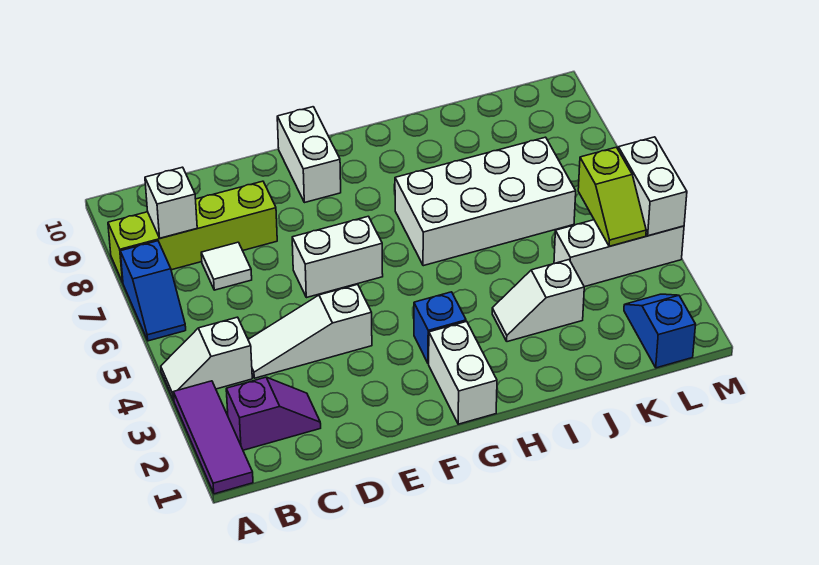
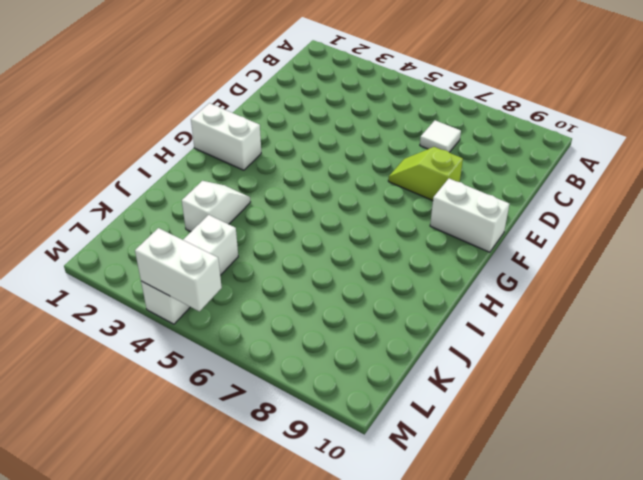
lime slope E7:E8 level 1 top 8 -> lime slope L4:L5 level 2 top 5
none -> purple tile A1:A3 level 1
none -> white slope A4:B4 level 1 top B
none -> blue slope A6:A7 level 1 top 7

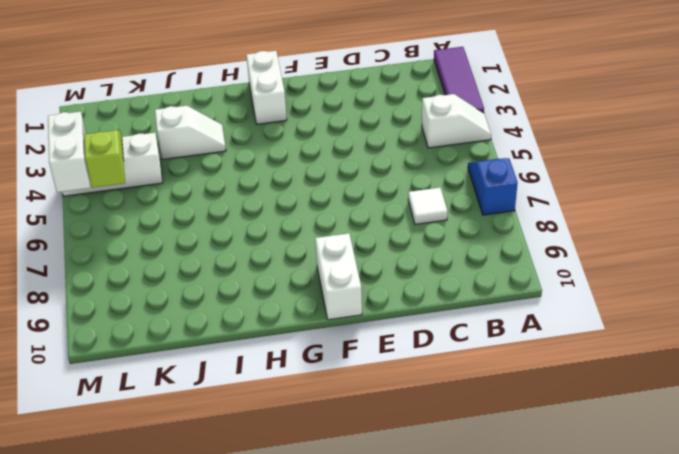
none -> lime brick A8:D8 level 1
none -> purple slope B2:C2 level 1 top B
none -> white slope C4:E4 level 1 top E

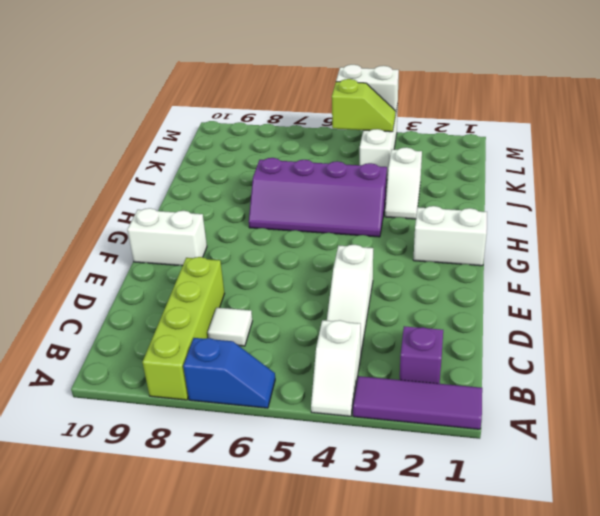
purple slope H4:I7 level 1 top I -> white brick H6:K7 level 1
none -> white brick E6:F6 level 1
none -> blue brick G3 level 1
none -> blue slope L1:L2 level 1 top 1

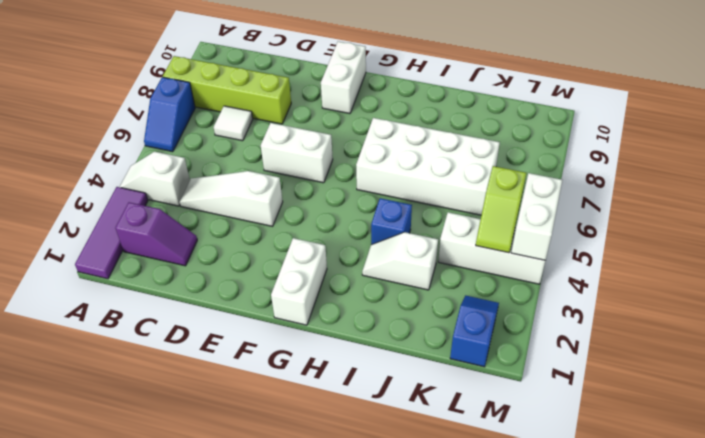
blue brick I4 level 1 -> blue brick G3 level 1
none -> white brick B8 level 2

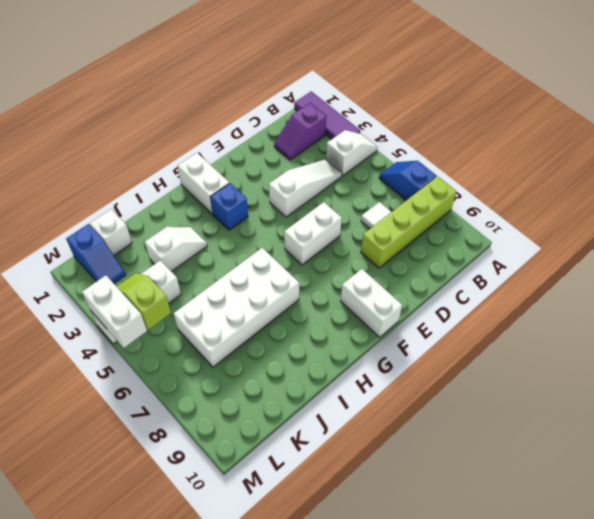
white brick K1 level 1 -> white brick B8 level 2

